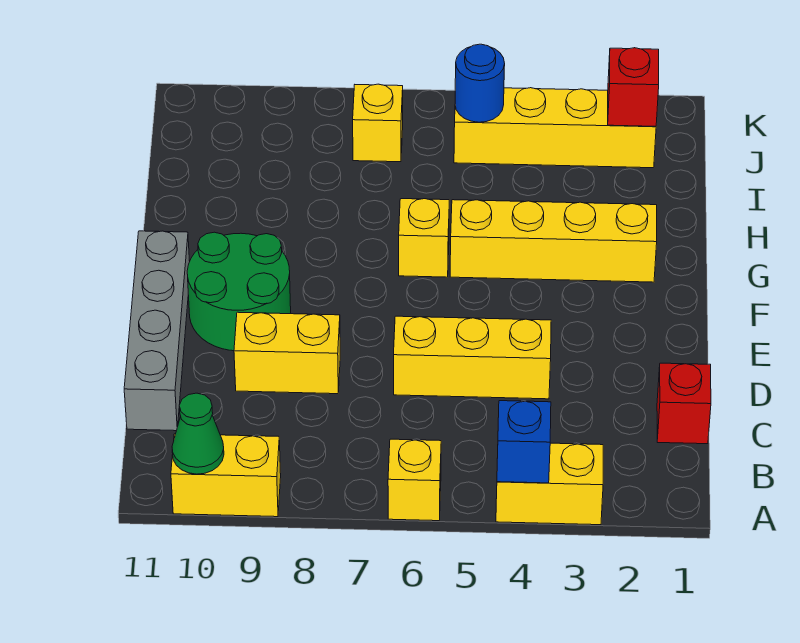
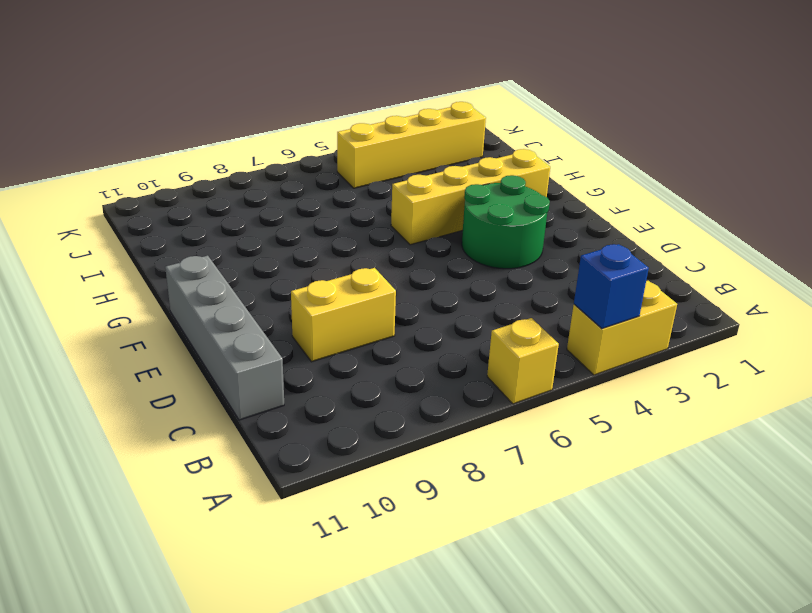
green round brick E3:F4 level 1 -> green round brick E9:F10 level 1
none -> yellow brick A9:A10 level 1
none -> red brick C1 level 1
none -> yellow brick D4:D6 level 1

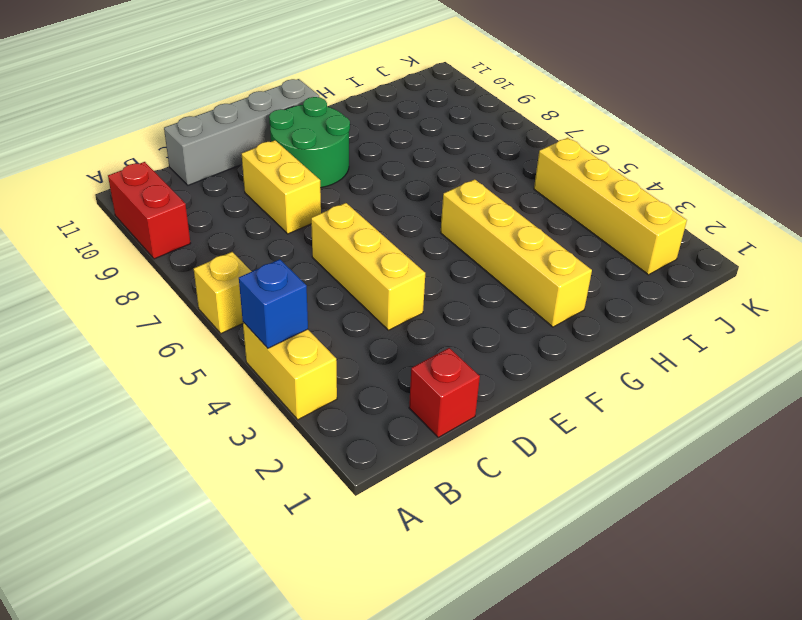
red brick A9:A10 level 1 -> yellow brick A9:A10 level 1
none -> yellow brick G6 level 1
none -> yellow brick J7 level 1
none -> green cone A10 level 2

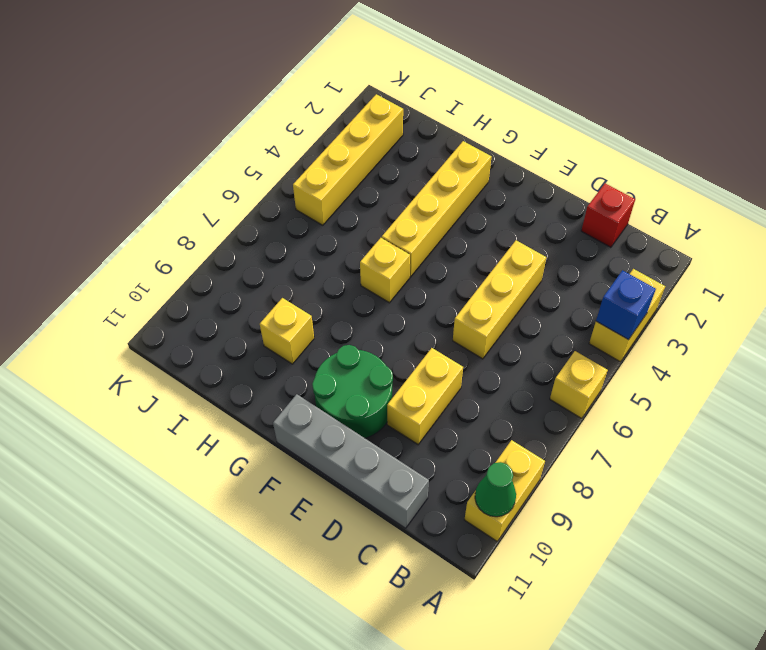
yellow brick H9 level 1 -> yellow brick J7 level 1
none -> red brick J2 level 2
none -> blue round brick J5 level 2

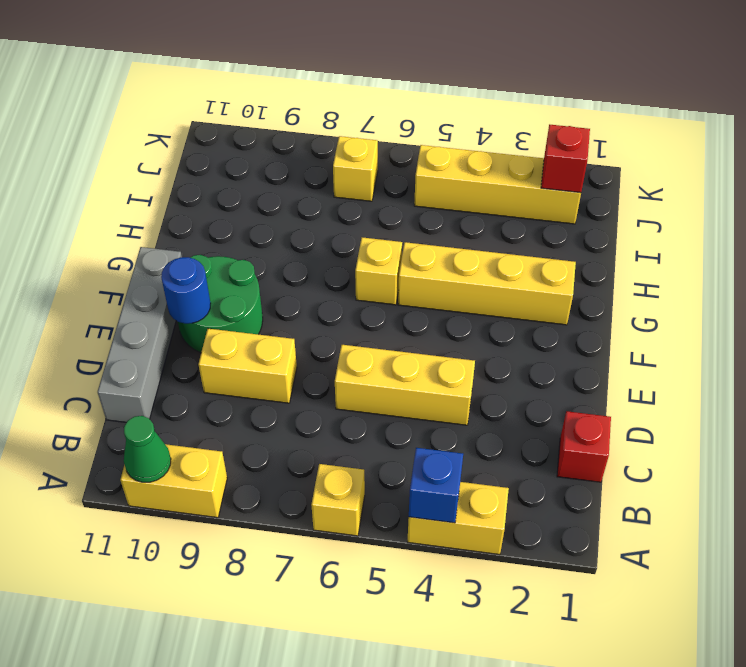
blue round brick E10 level 2 -> blue round brick J5 level 2

